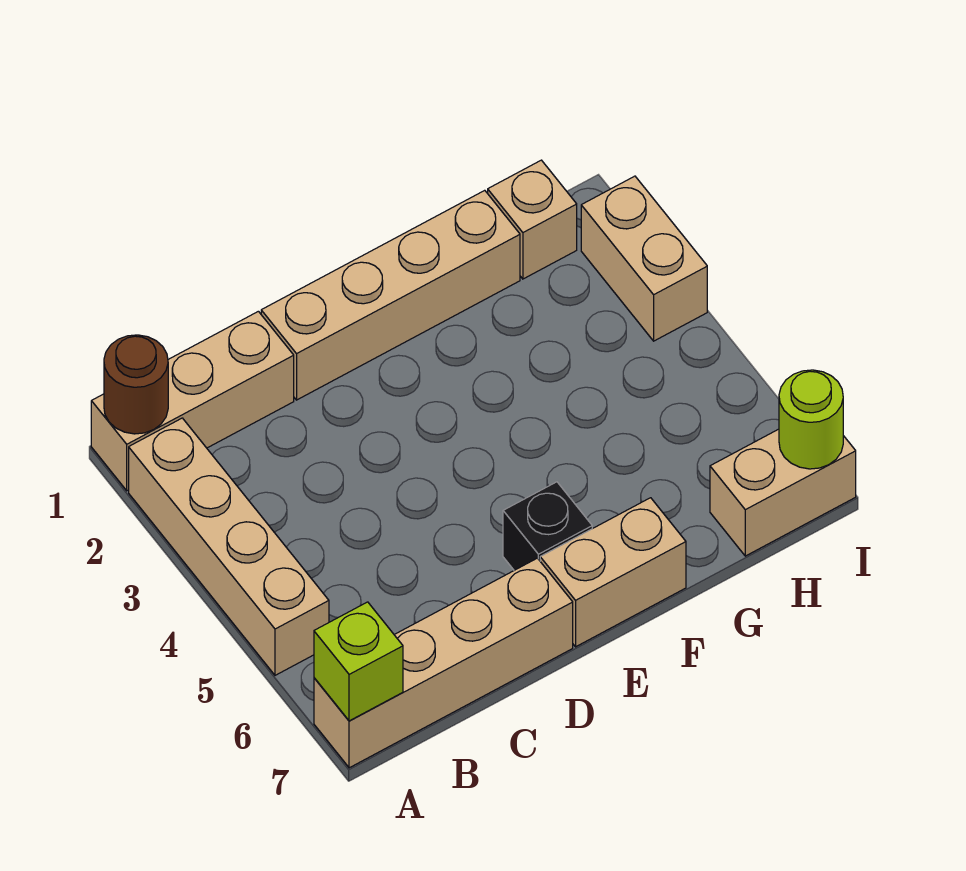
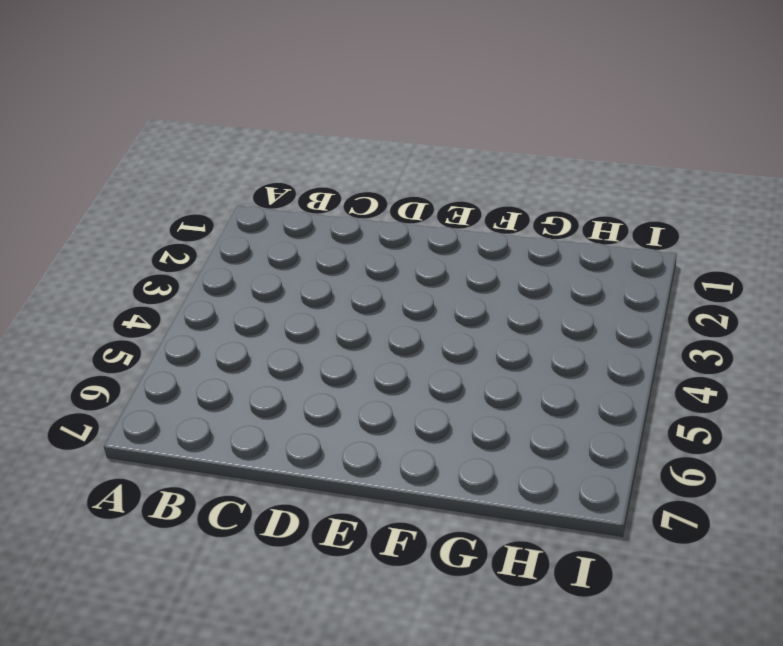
none -> tan brick A1:C1 level 1
none -> tan brick A2:A5 level 1
none -> tan brick A7:D7 level 1

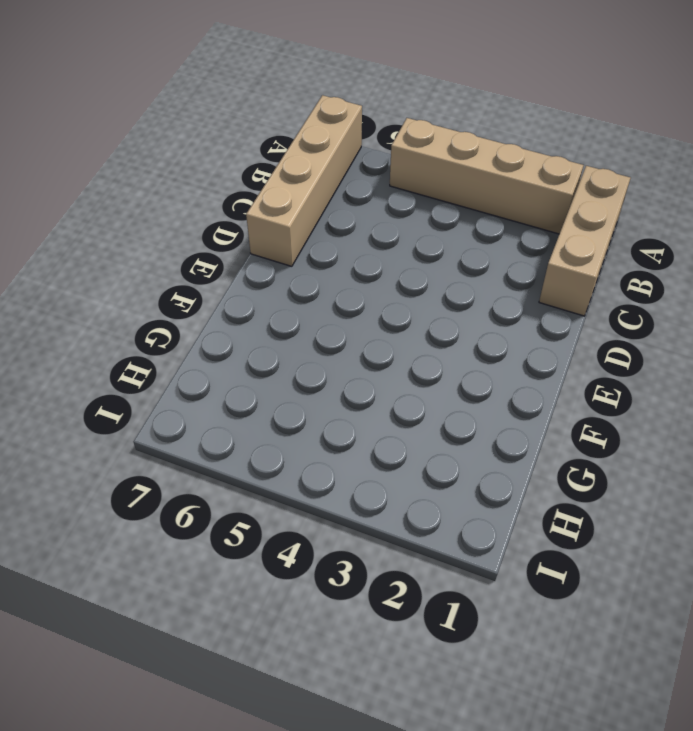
none -> tan brick D1:G1 level 1
none -> black brick E6 level 1
none -> tan brick E7:F7 level 1

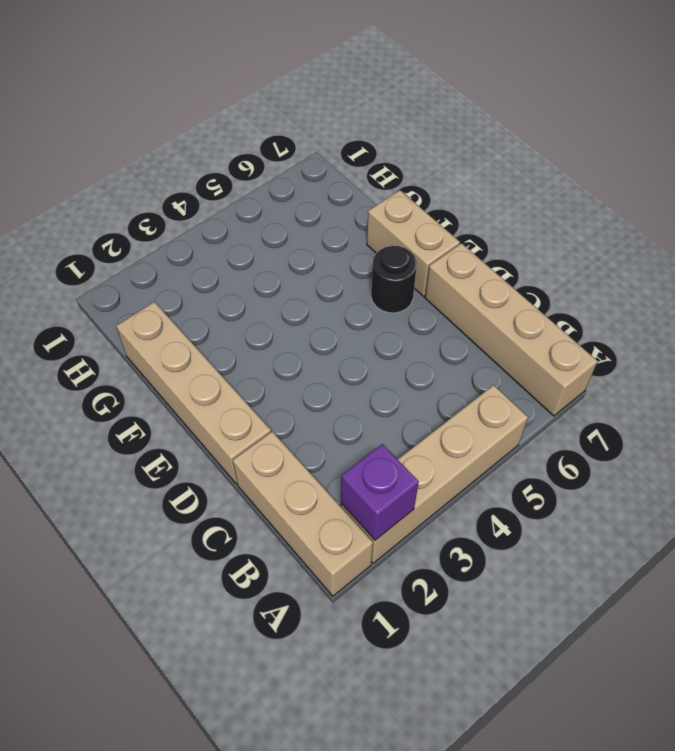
purple brick A2 level 2 -> none
black round brick E6 level 1 -> black brick E6 level 1
none -> tan brick H1 level 1
none -> tan brick H7:I7 level 1
none -> tan brick I2:I3 level 1

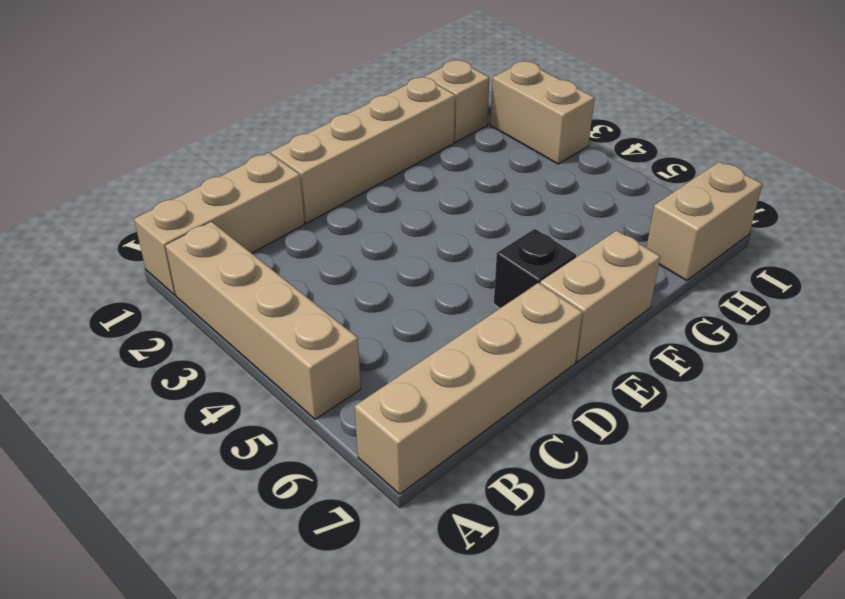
none -> brown round brick A1 level 2
none -> lime brick A7 level 2
none -> lime round brick I7 level 2

